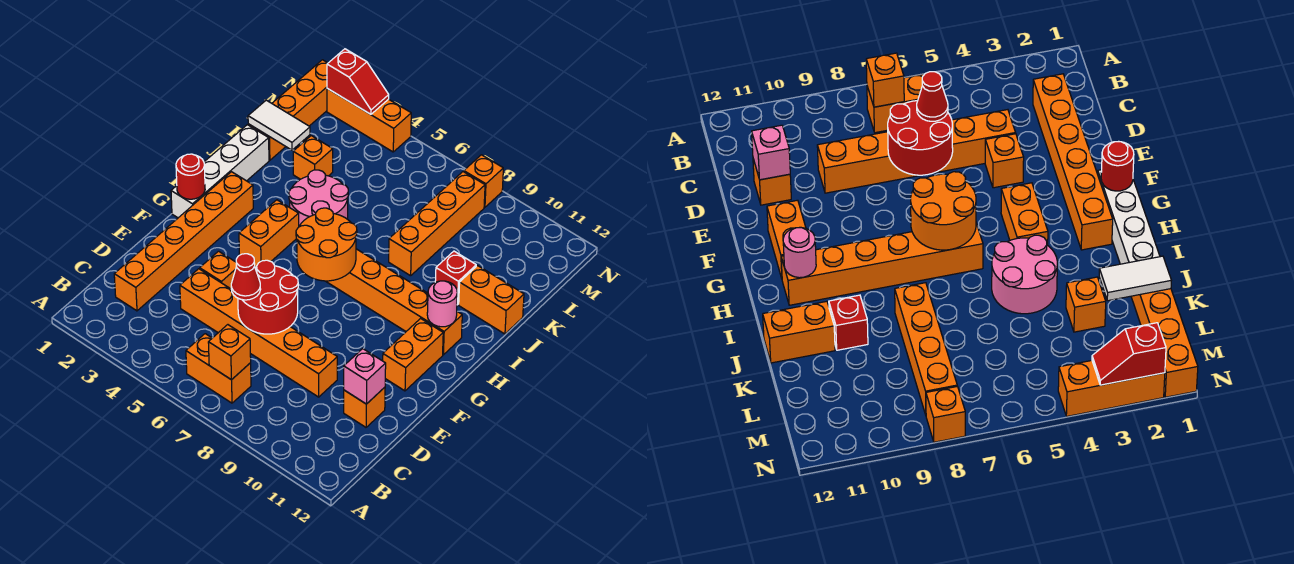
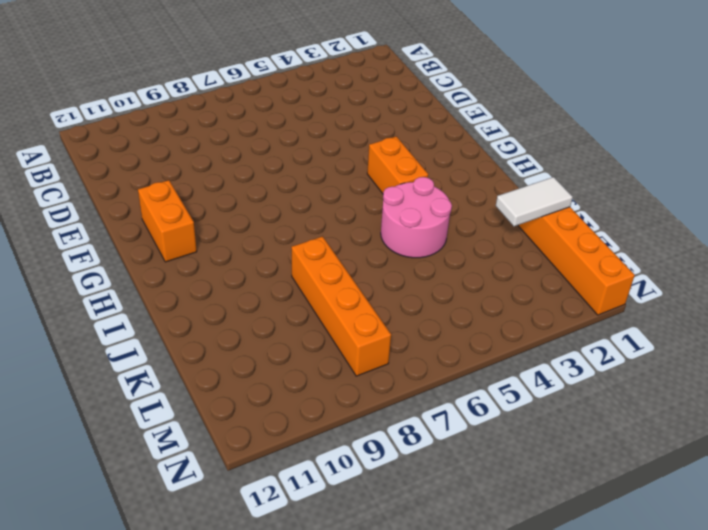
none -> orange brick B6:B7 level 1
none -> orange brick C2:H2 level 1
none -> orange brick D4:D9 level 1

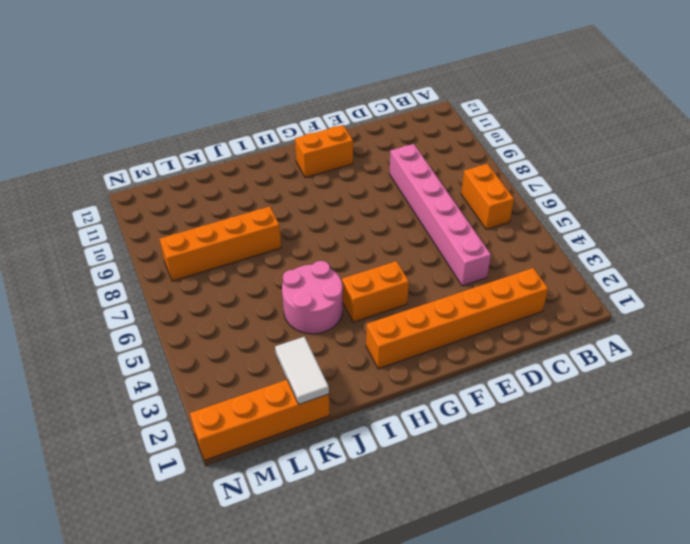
pink brick D4:D9 level 1 -> orange brick D4:D9 level 1
none -> orange brick D11 level 1
none -> orange brick E4 level 1
none -> white brick G1:J1 level 1

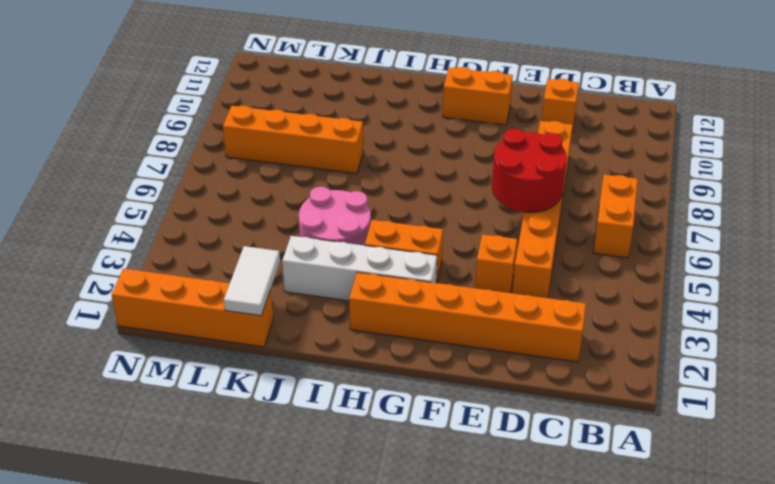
white brick G3:J3 level 1 -> white brick G1:J1 level 1
none -> orange brick H6:H11 level 1
none -> red brick J10 level 1
none -> orange brick J11:J12 level 1

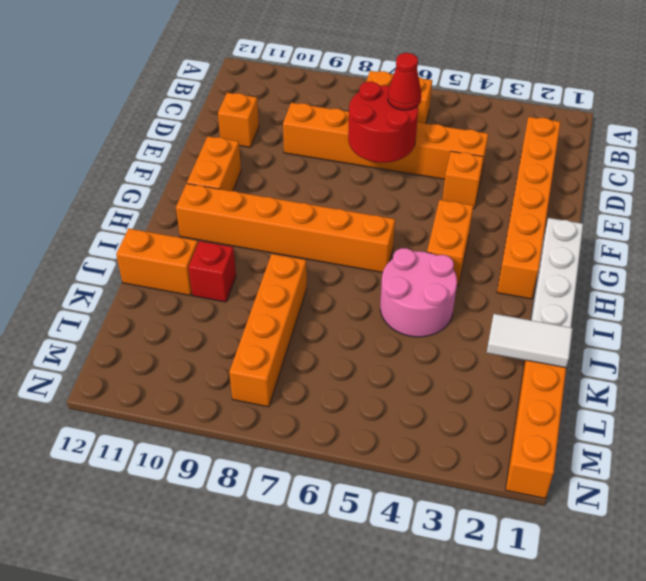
none -> orange brick K3 level 1
none -> orange brick N2:N4 level 1
none -> orange brick N8 level 1

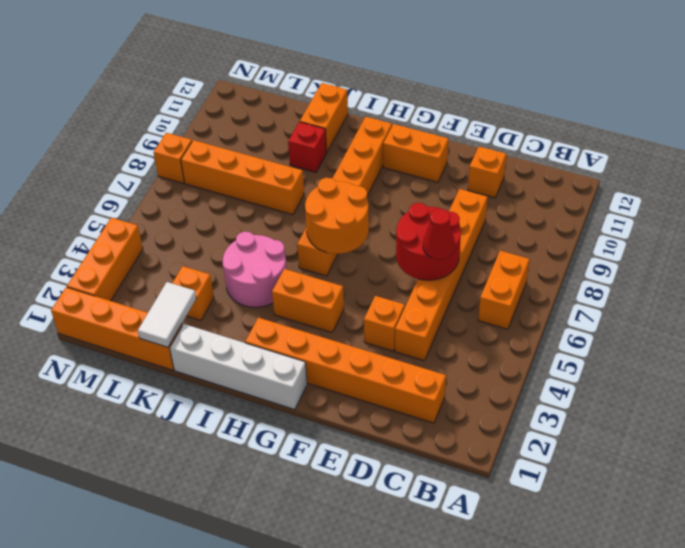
none -> orange brick B7 level 2
none -> pink brick D11 level 2
none -> red round brick G1 level 2

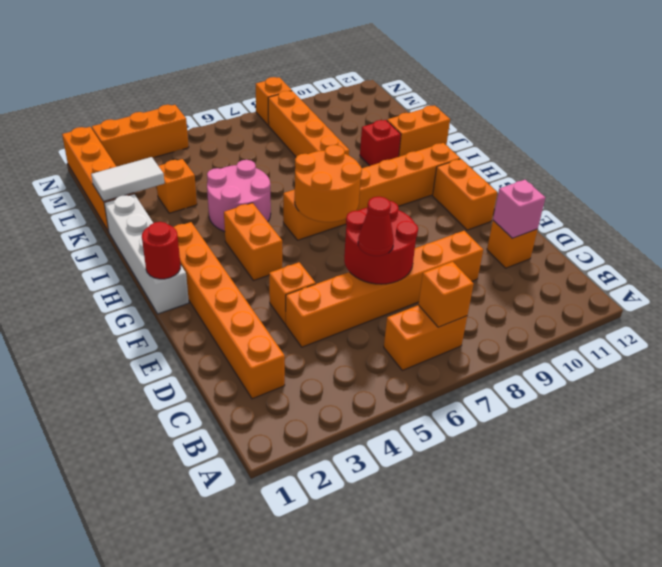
none -> pink round brick H11 level 2
none -> red slope N2:N3 level 2 top 2

